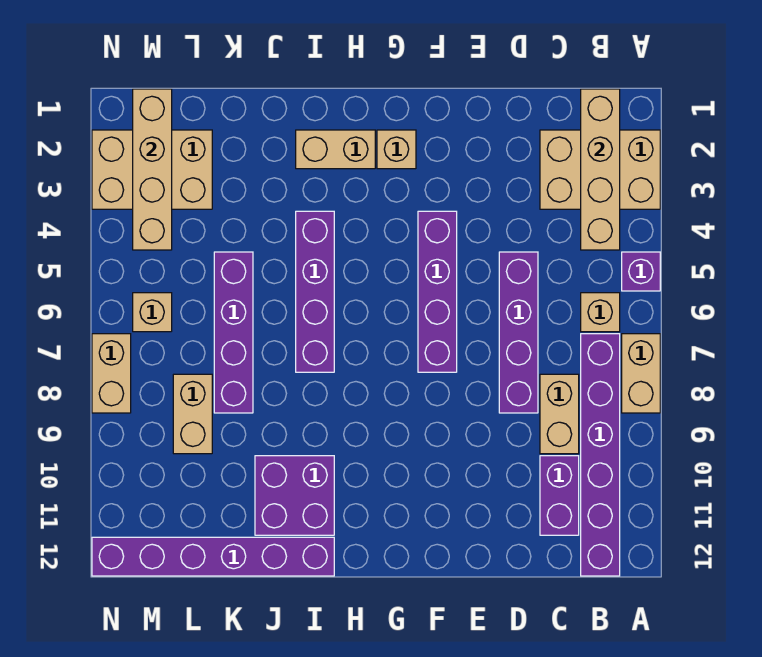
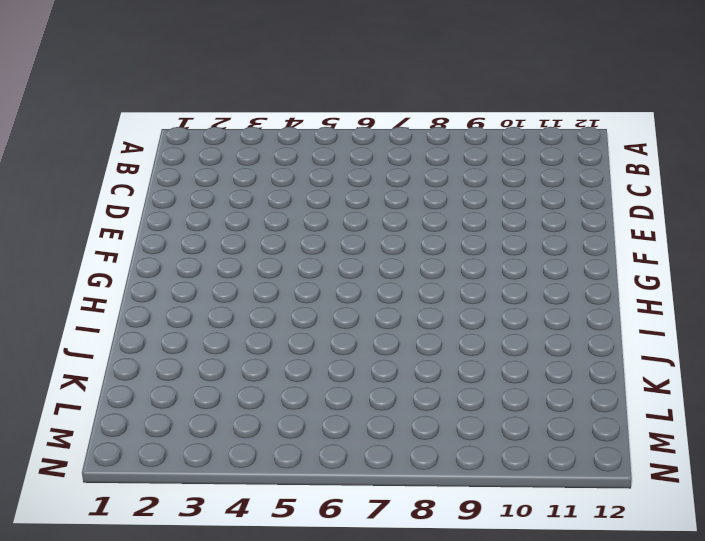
none -> tan brick A2:C3 level 1
none -> purple brick A5 level 1
none -> tan brick A7:A8 level 1

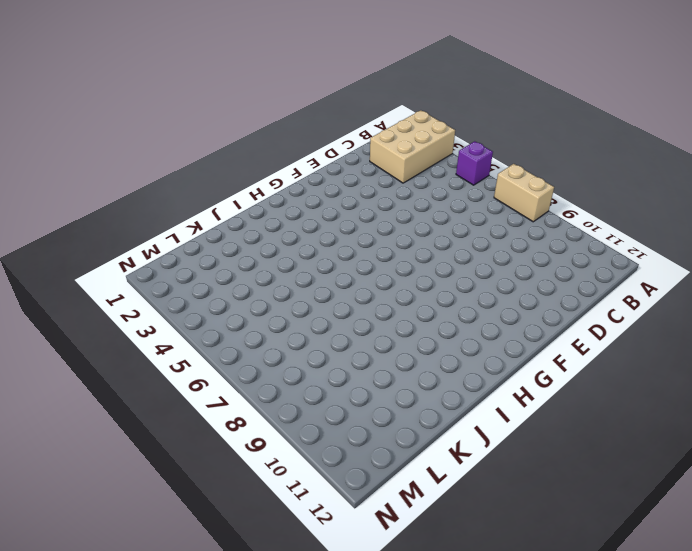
none -> tan brick B6 level 1
none -> purple brick B7:B12 level 1
none -> tan brick C8:C9 level 1

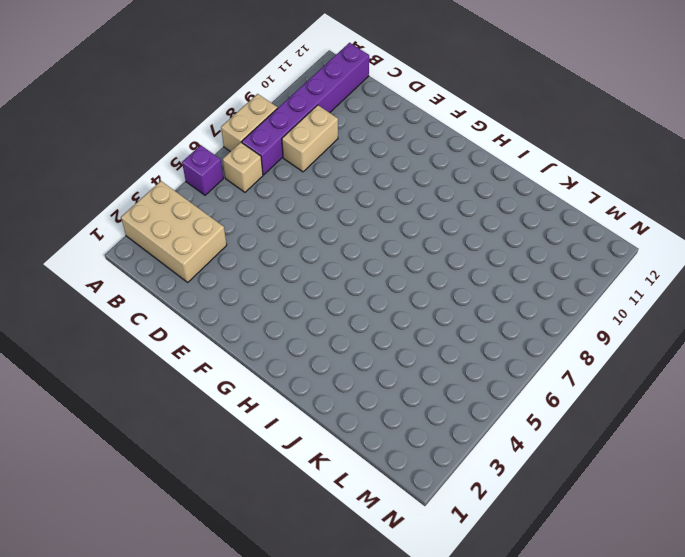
none -> purple brick C10:C11 level 1
none -> purple brick D5:D8 level 1
none -> purple brick F4:F7 level 1

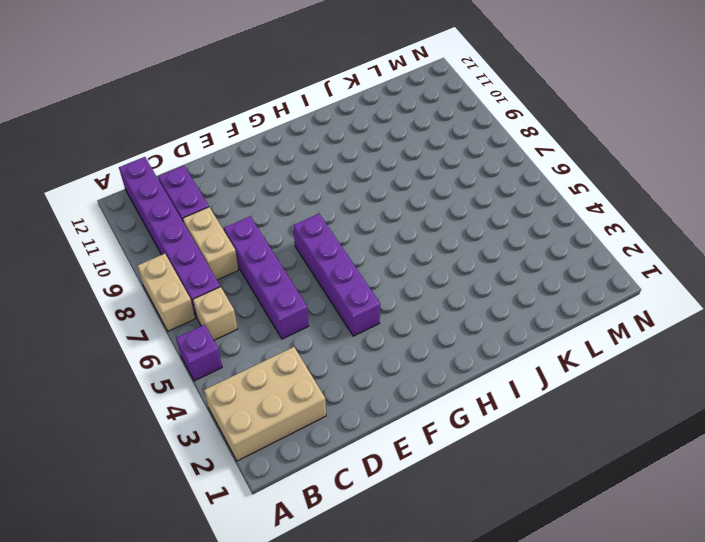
none -> tan brick G2 level 1
none -> tan brick H2:I2 level 1
none -> purple brick I4:I7 level 1

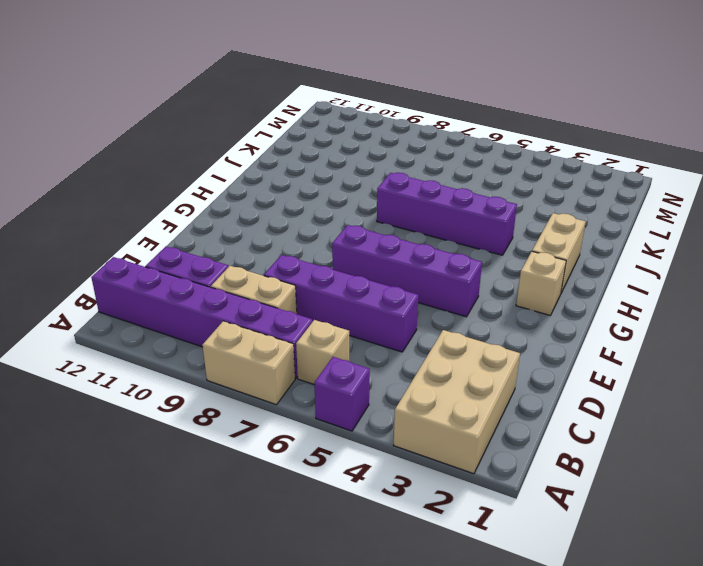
none -> purple brick I10:J11 level 1
none -> purple brick I12:N12 level 1
none -> purple brick K5:K8 level 1

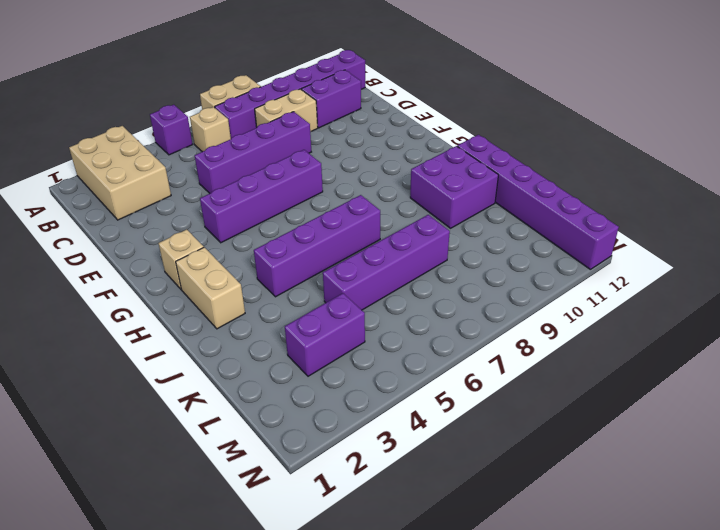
purple brick L3:L4 level 1 -> tan brick L2:N3 level 1
none -> tan brick L8:L9 level 1
none -> tan brick M6 level 1
none -> tan brick N7:N8 level 1

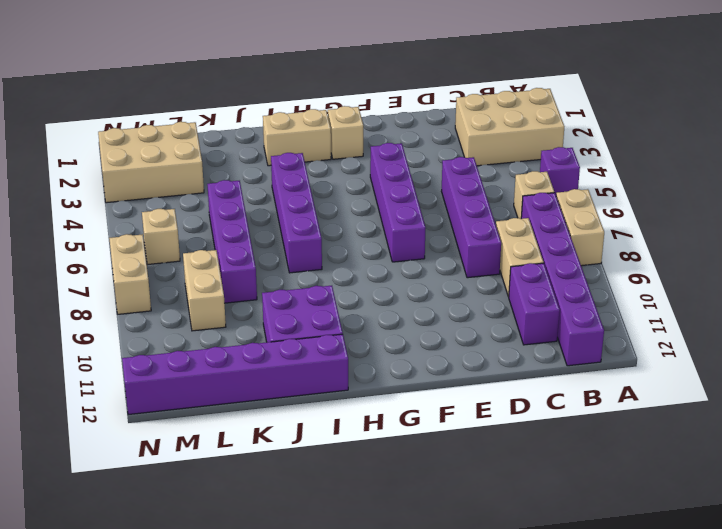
none -> tan brick B1:B4 level 2
none -> tan brick M1:M4 level 2

